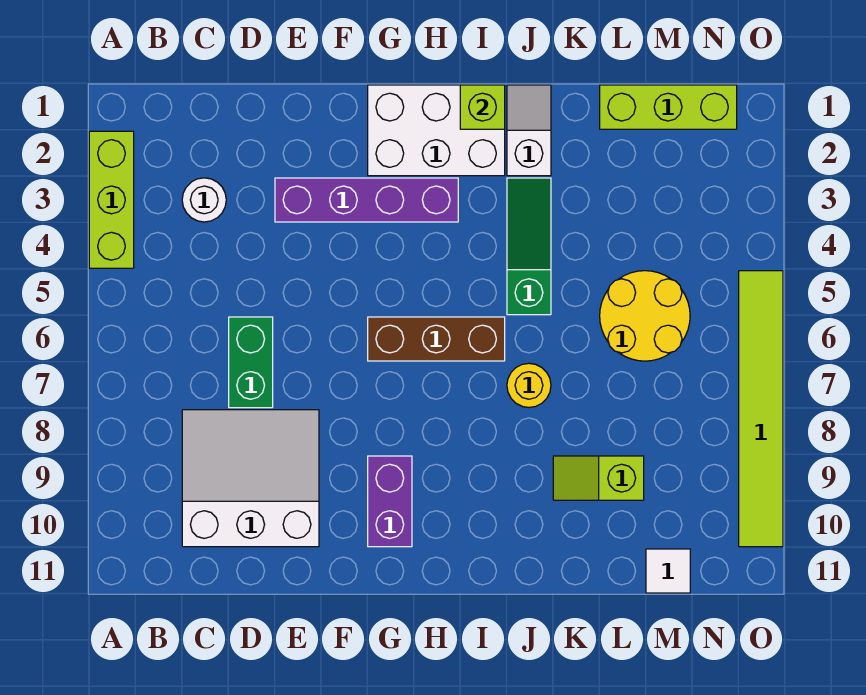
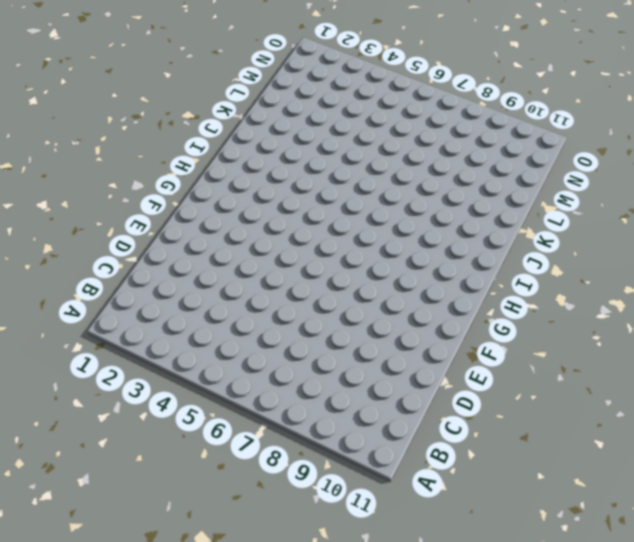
none -> lime brick A2:A4 level 1
none -> white round brick C3 level 1
none -> white slope C8:E10 level 1 top 10

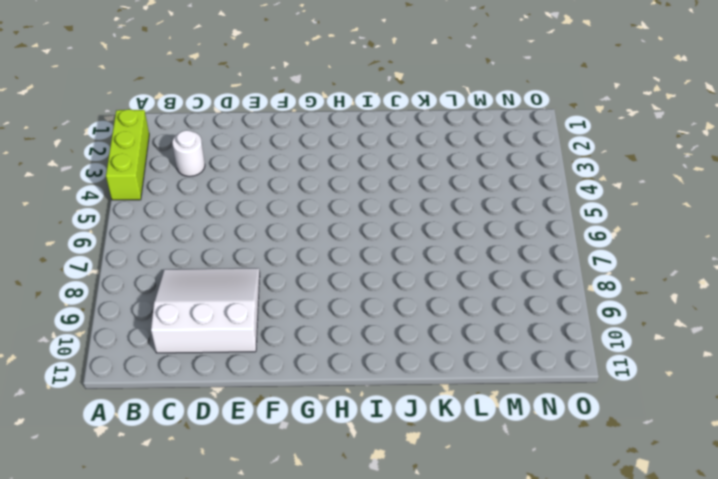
none -> green brick D6:D7 level 1
none -> purple brick E3:H3 level 1
none -> white brick G1:I2 level 1

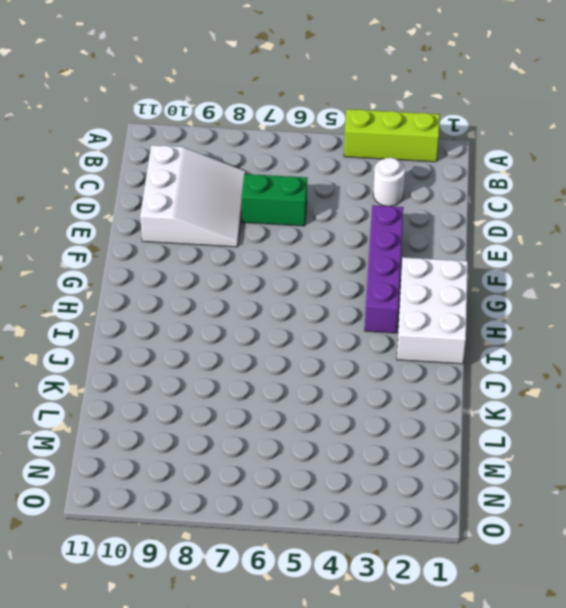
none -> brown brick G6:I6 level 1
none -> purple brick G9:G10 level 1
none -> white slope J1:J2 level 1 top 2

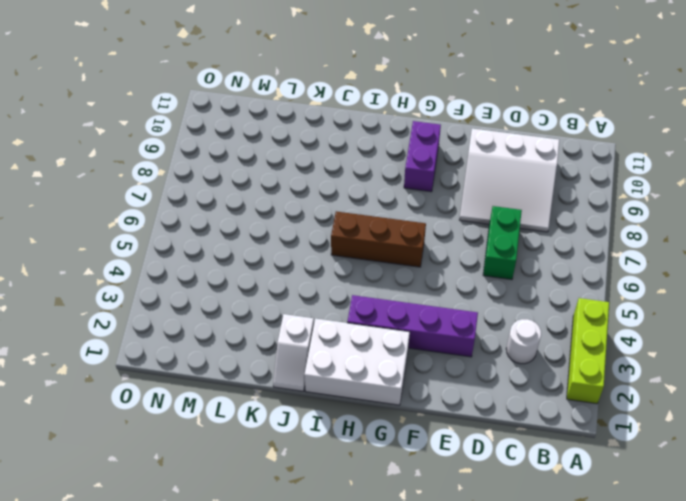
none -> green slope J3:J5 level 1 top 5
none -> yellow round brick J7 level 1
none -> lime slope K9:L9 level 1 top L

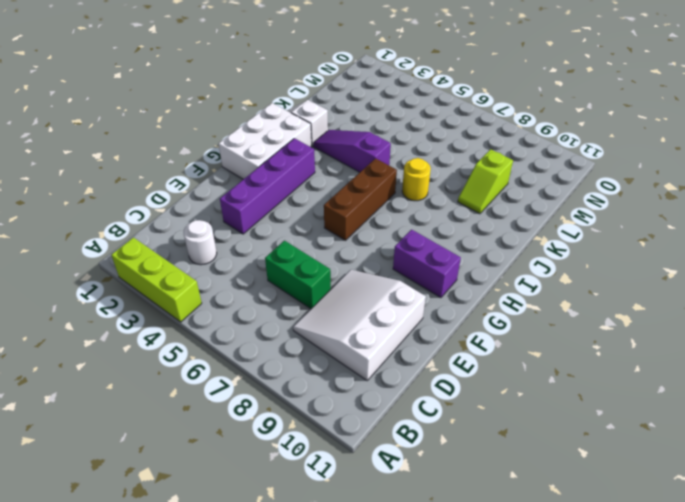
purple slope J3:J5 level 1 top 5 -> green slope J3:J5 level 1 top 5
none -> lime brick L1:N1 level 1
none -> yellow round brick L5:M6 level 1
none -> white tile M11 level 1

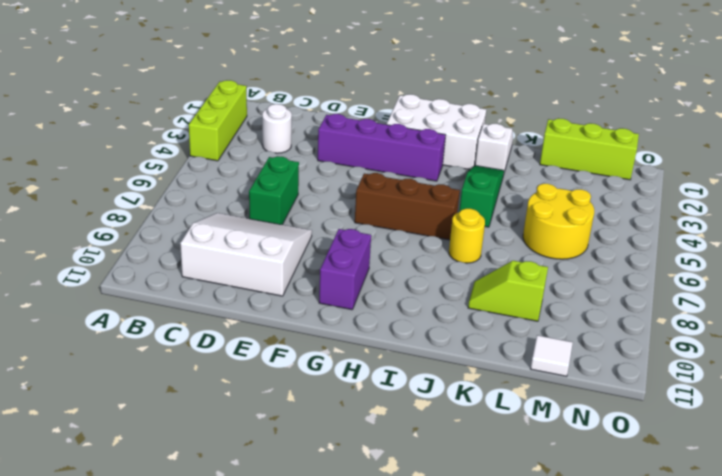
none -> lime tile O5:O10 level 1
none -> lime brick I1 level 2

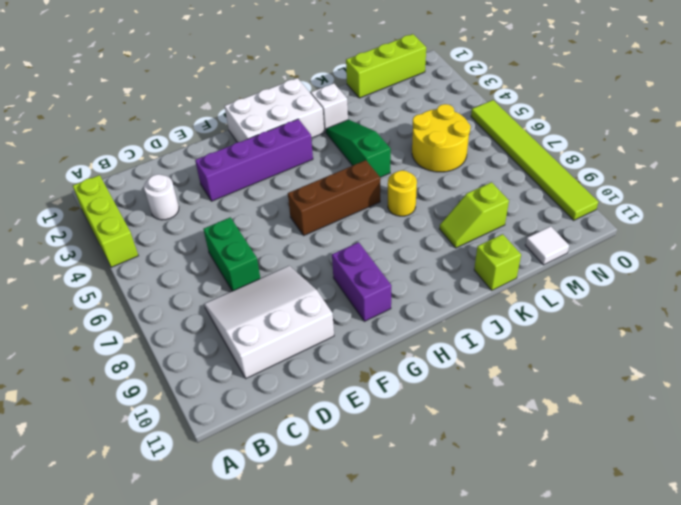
lime brick K11 level 1 -> lime brick I1 level 2

